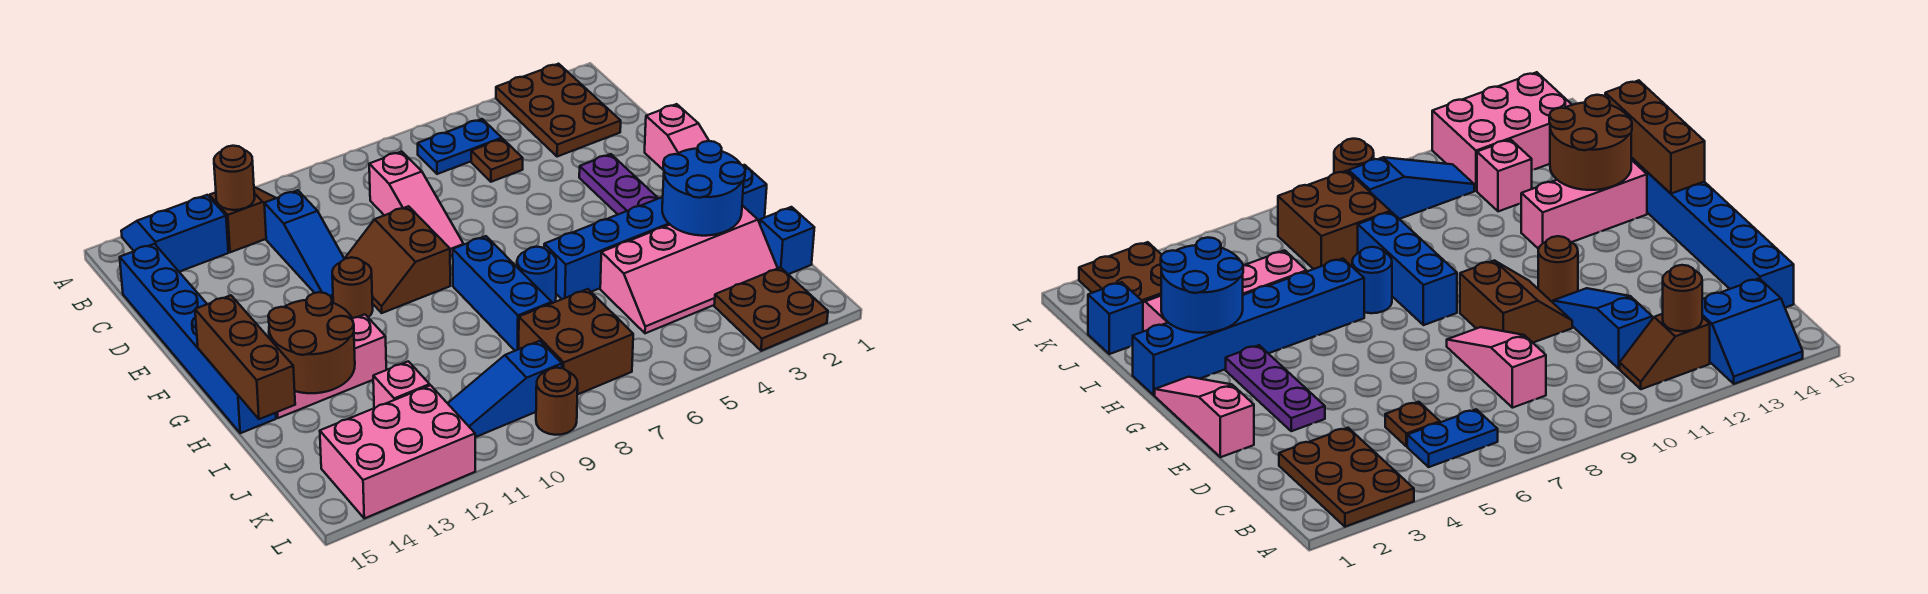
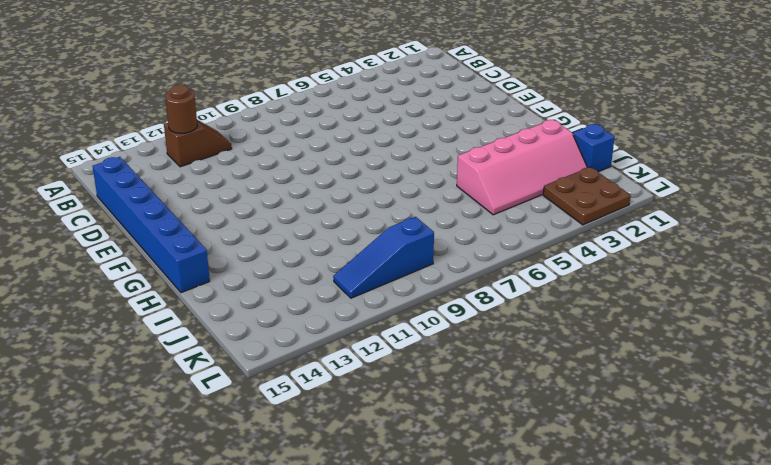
none -> brown plate A2:C3 level 1
none -> blue slope A13:B14 level 1 top B
none -> blue plate B5:B6 level 1

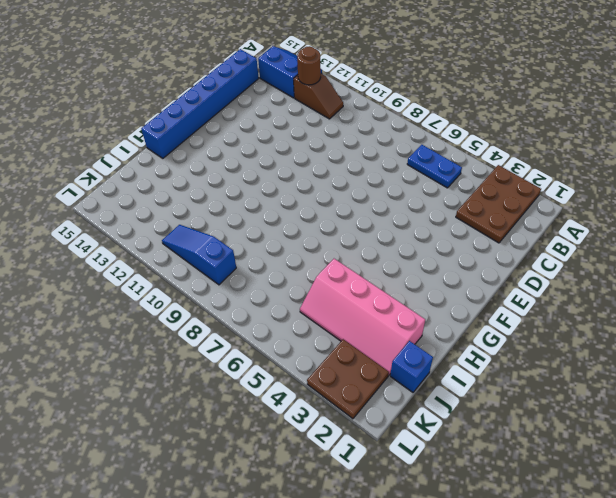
none -> brown plate C5 level 1
none -> pink slope C8:E8 level 1 top C
none -> blue slope C11:E11 level 1 top C

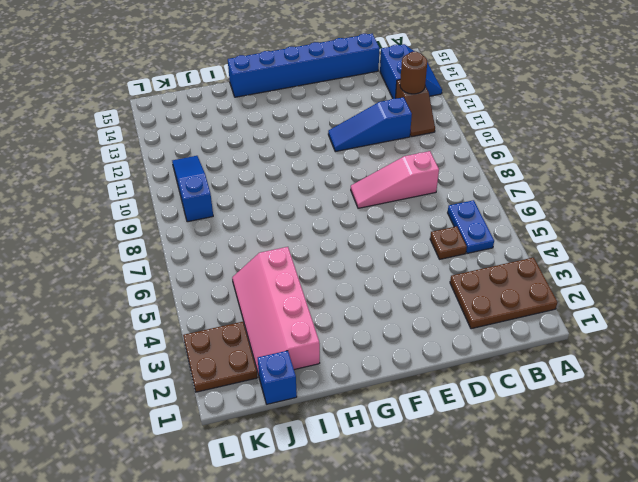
none -> pink slope E1:G1 level 1 top E
none -> purple plate E3:G3 level 1
none -> brown slope E9:F10 level 1 top 9

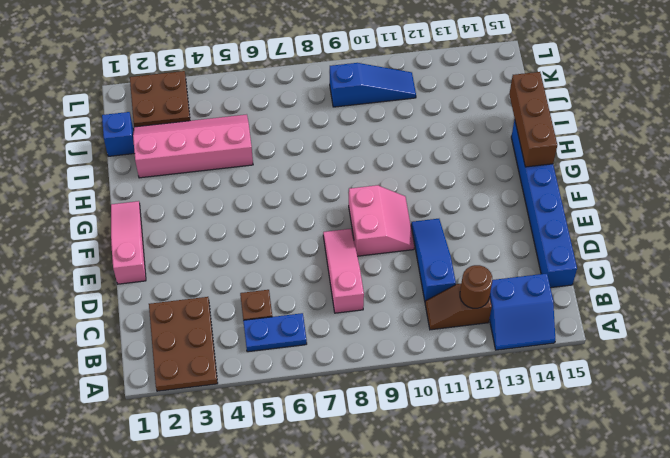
pink slope E9:F10 level 1 top 9 -> brown slope E9:F10 level 1 top 9
none -> purple plate E3:G3 level 1
none -> brown round brick F11 level 1
none -> blue brick G8:I8 level 1

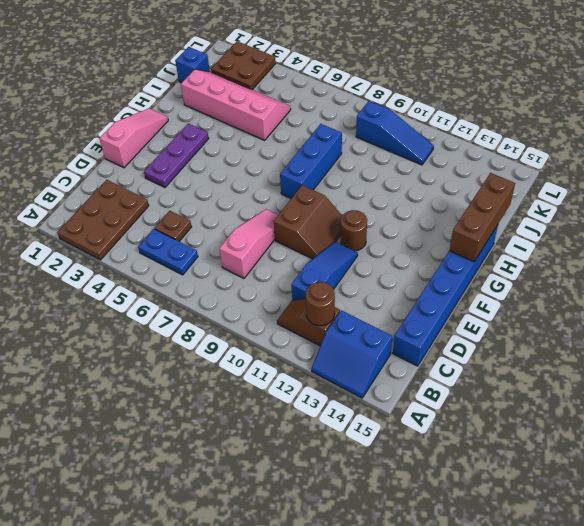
none -> blue brick H1:H6 level 1
none -> blue round brick H7 level 1
none -> pink brick H12:H14 level 1

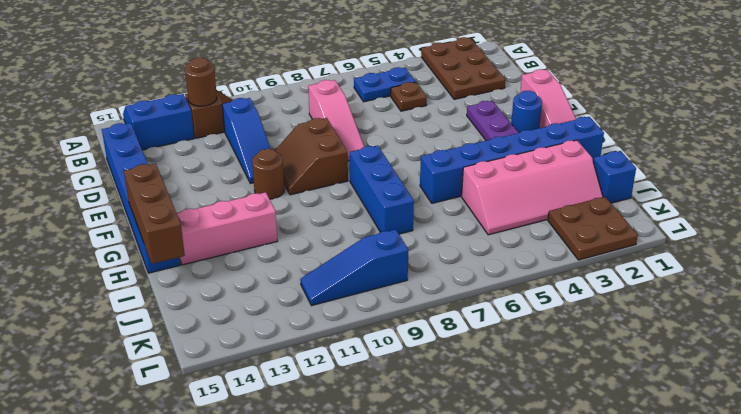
blue round brick F2 level 1 -> blue round brick H7 level 1
none -> brown brick J7:K8 level 1
none -> pink brick J12 level 1
none -> pink brick K12:L14 level 1

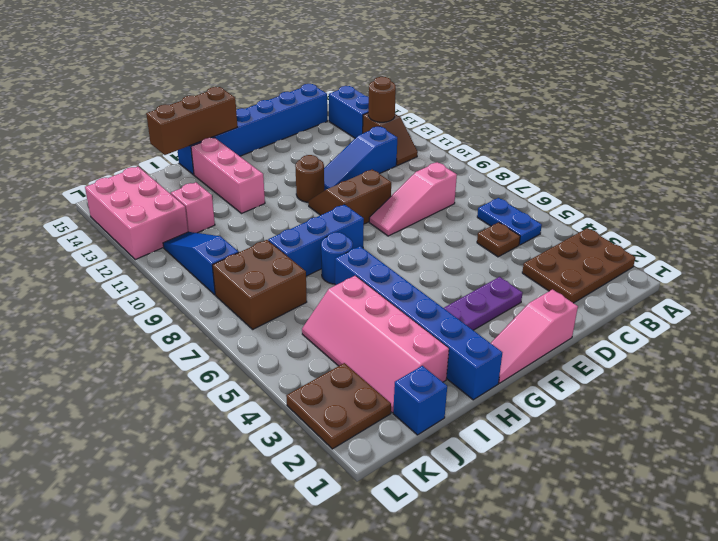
none -> brown round brick L9 level 1
none -> blue round brick H2:I3 level 2
none -> brown round brick H13:I14 level 2

